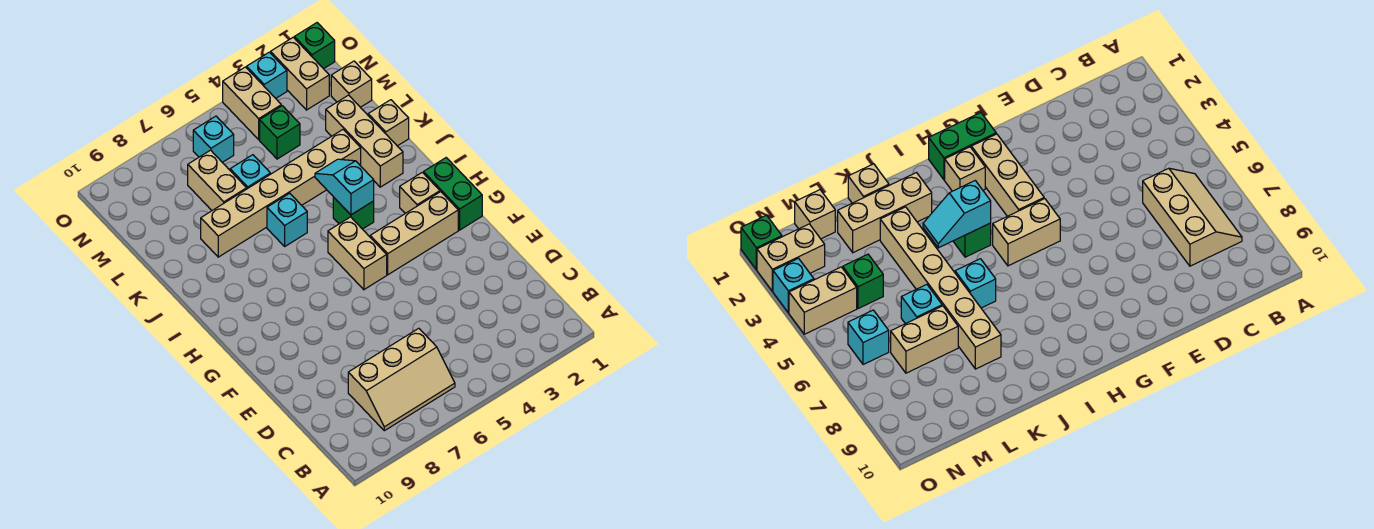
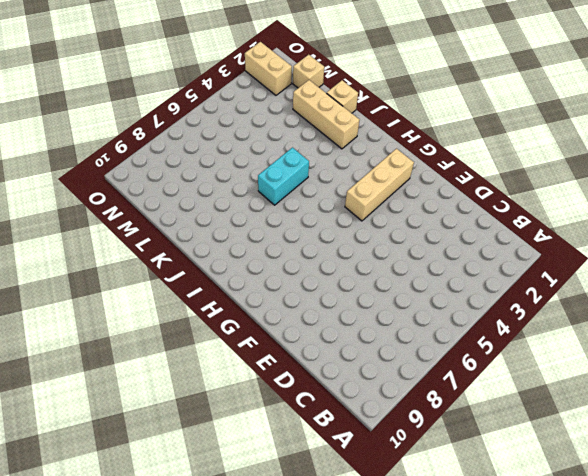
cyan brick J5:J6 level 1 -> cyan brick J6 level 1
none -> tan slope B6:C8 level 1 top C
none -> green brick G1:H1 level 1
none -> tan brick G5:H5 level 1

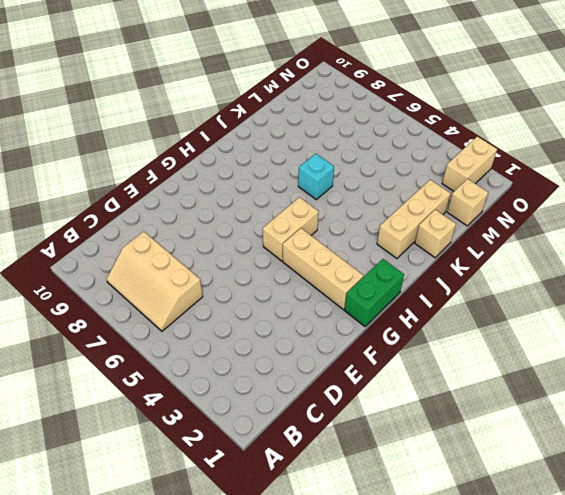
none -> tan brick H2 level 1
none -> green brick I4 level 1
none -> tan brick K3:K8 level 1

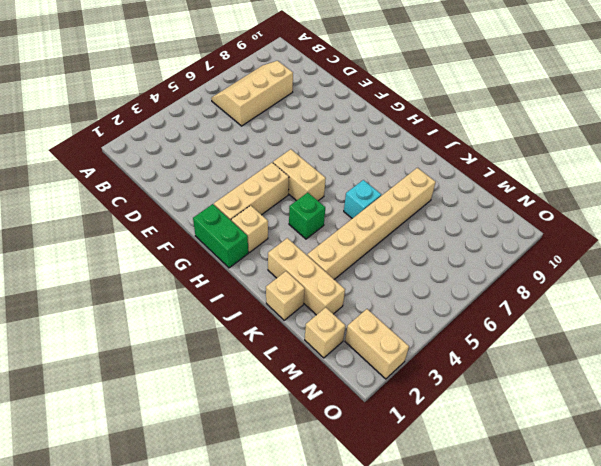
none -> cyan brick L6 level 1
none -> tan brick L7:M7 level 1
none -> green brick M4 level 1

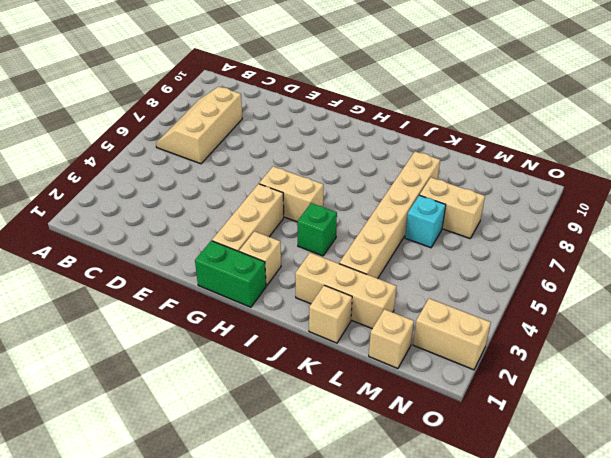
none -> cyan brick J6 level 1
none -> green brick M4 level 1
none -> tan brick N4:O4 level 1

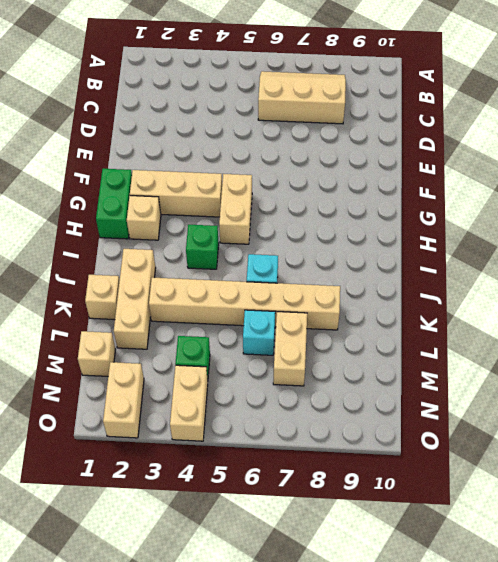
none -> cyan brick N6 level 1
none -> green brick O1 level 1
none -> cyan brick O3 level 1

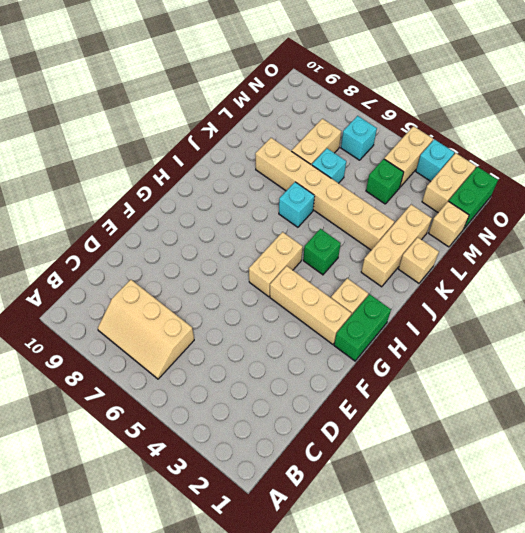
green brick N1:O1 level 1 -> green brick O1 level 1
none -> cyan slope I4:J4 level 2 top I

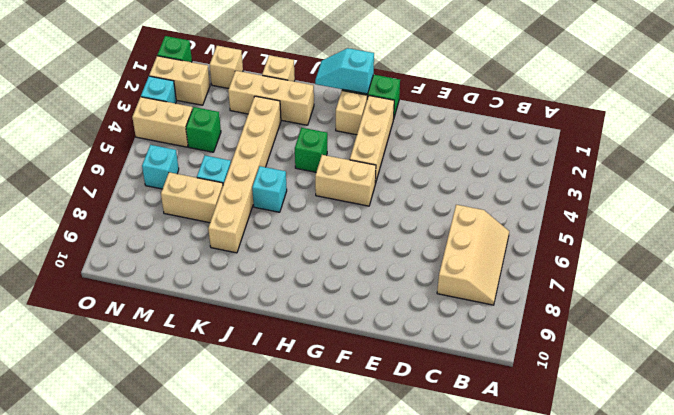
cyan slope H1:I1 level 2 top H -> cyan slope I4:J4 level 2 top I

